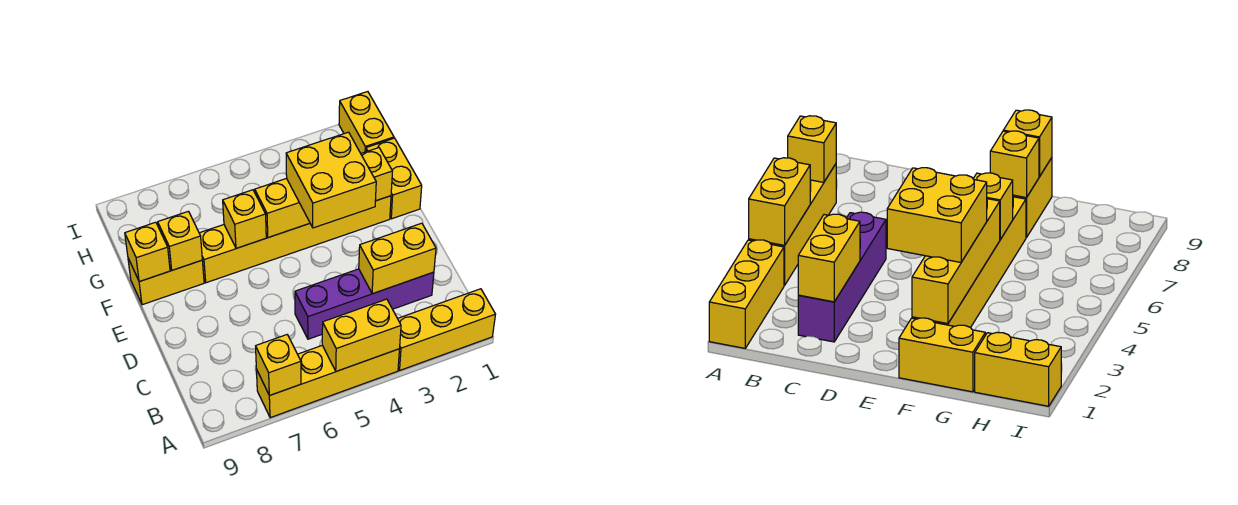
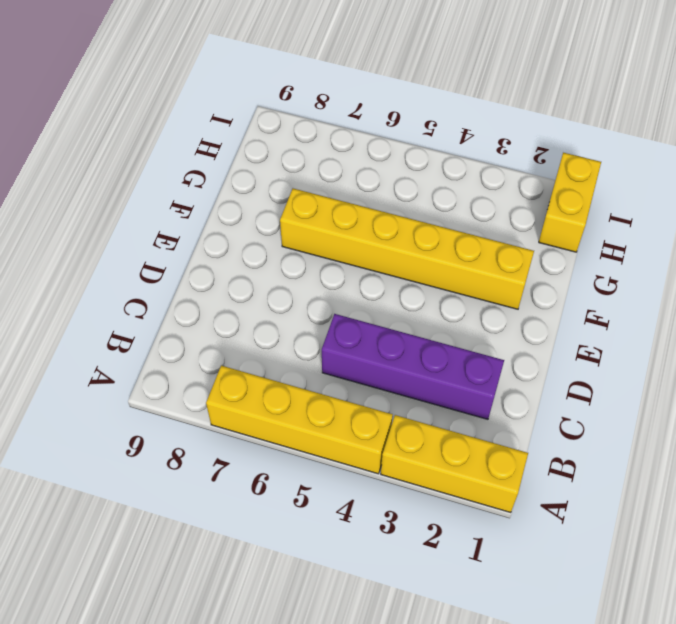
none -> yellow brick F1:G1 level 1
none -> yellow brick F8:F9 level 1
none -> yellow brick A4:A5 level 2

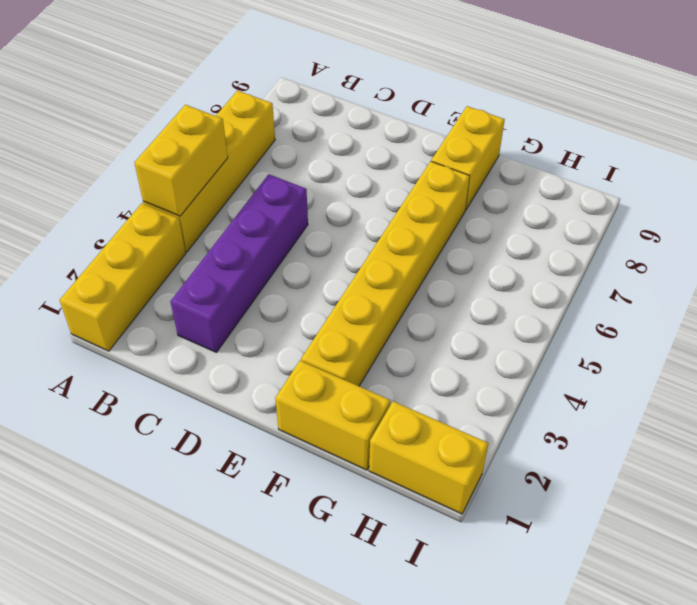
none -> yellow brick A7 level 2
none -> yellow brick C2:C3 level 2
none -> yellow brick F2:F5 level 2

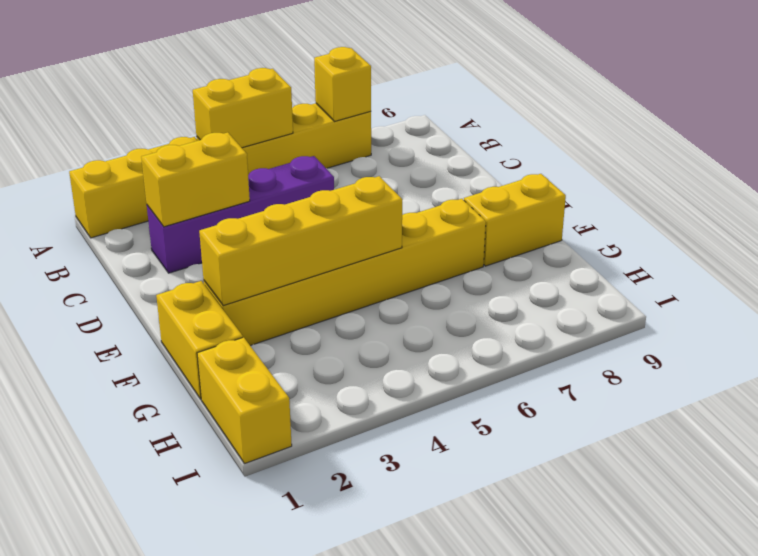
none -> yellow brick F6 level 2
none -> yellow brick F8 level 2
none -> yellow brick F9 level 2

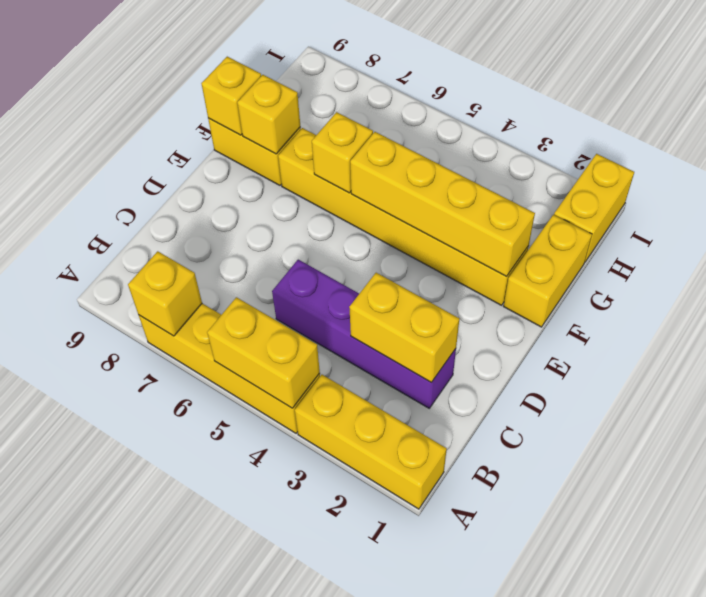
none -> yellow brick E3:F4 level 3

